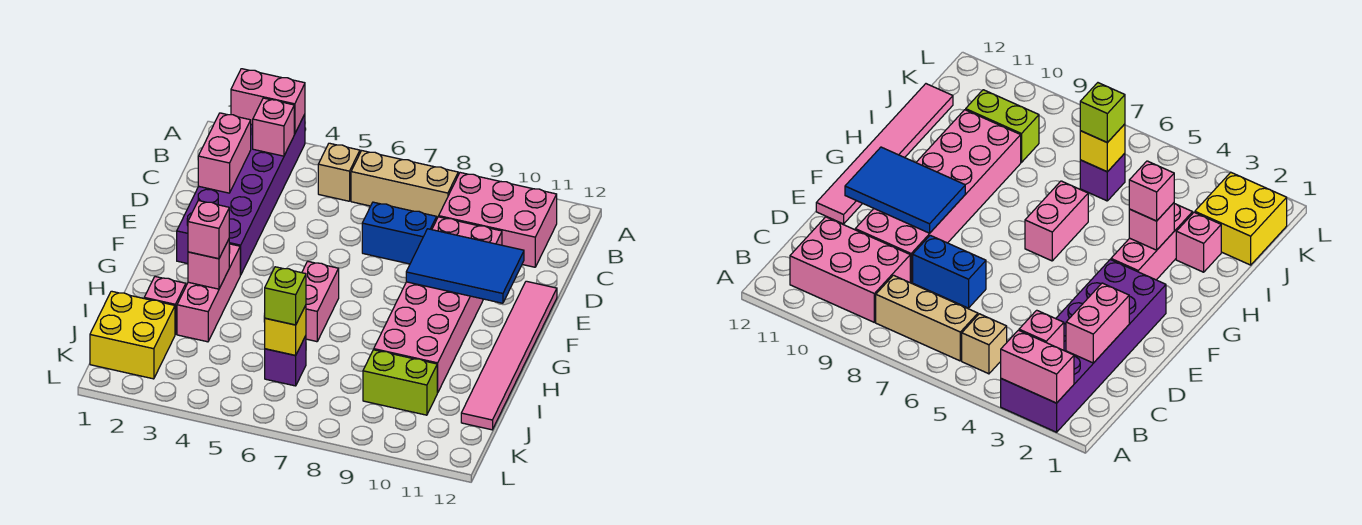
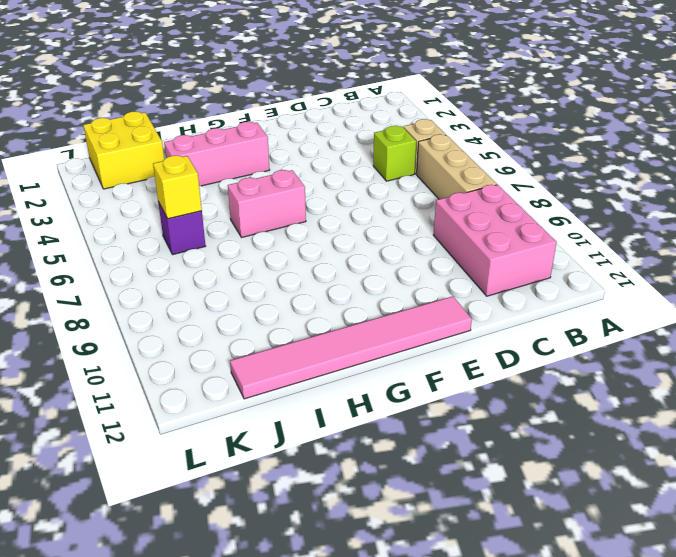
lime brick C5 level 1 -> lime brick J6 level 3
none -> purple brick A2:F3 level 1
none -> blue brick D7:D8 level 1
none -> pink brick D9:I10 level 1

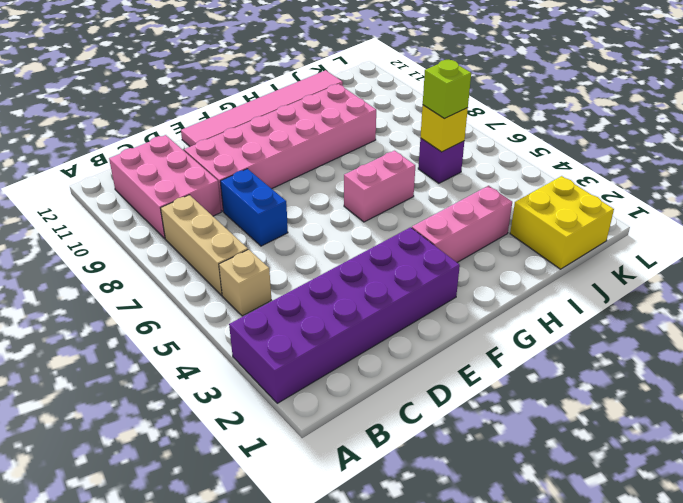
none -> pink brick I2 level 1
none -> lime brick J9:J10 level 1
none -> pink brick A2:A3 level 2

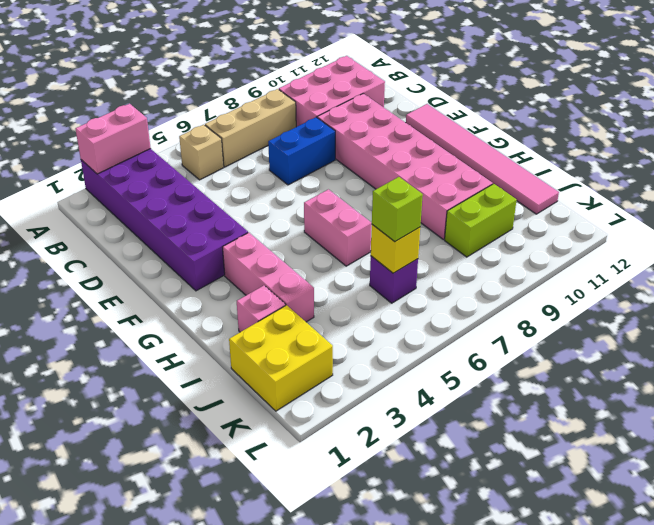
none -> pink brick B3 level 2
none -> pink brick C2:D2 level 2
none -> blue tile E9:F11 level 2

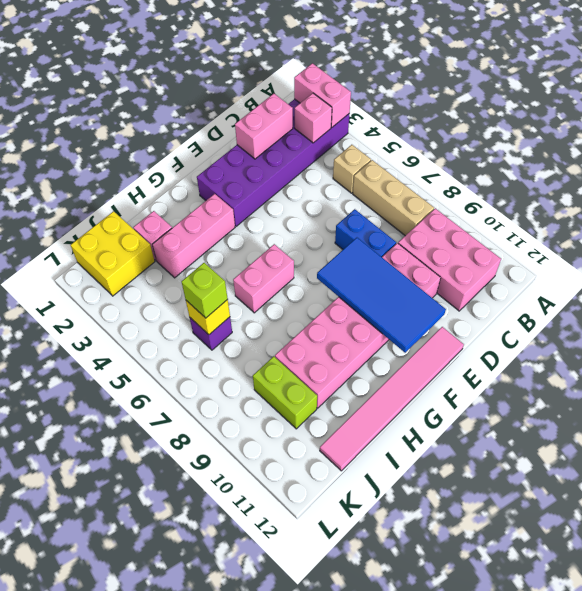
blue tile E8:F11 level 2 -> blue tile E9:F11 level 2
none -> pink brick H3 level 2
none -> pink brick H3 level 3

